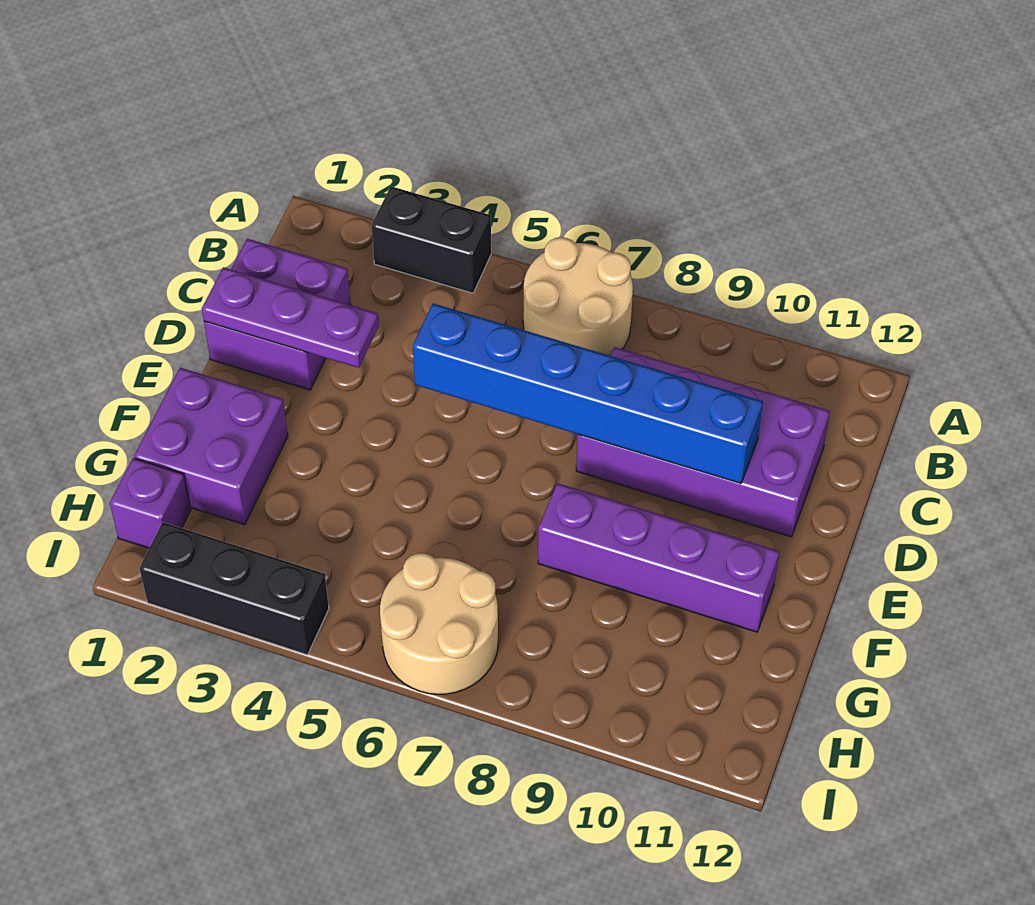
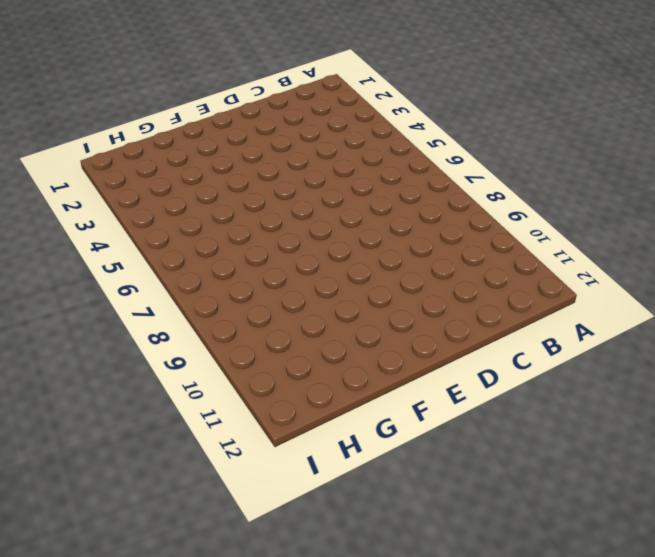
none -> black brick A3:A4 level 1
none -> tan round brick A6:B7 level 1

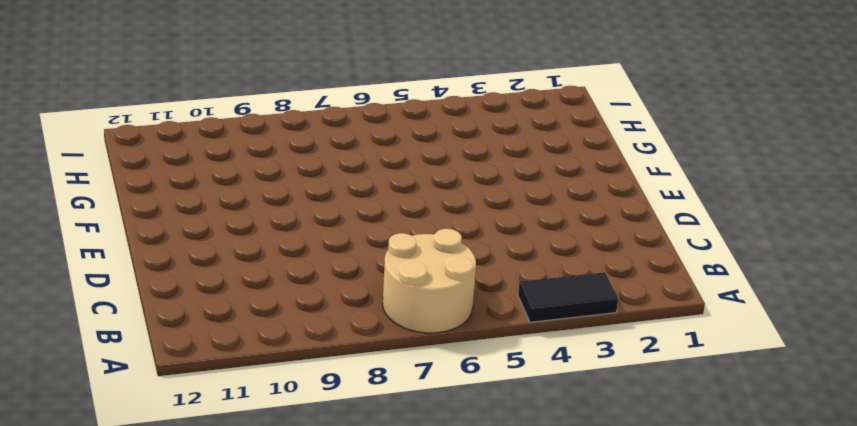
black tile A3:A4 level 1 -> black brick A3:A4 level 1
none -> purple brick C1:D2 level 1
none -> purple brick C8:D11 level 1

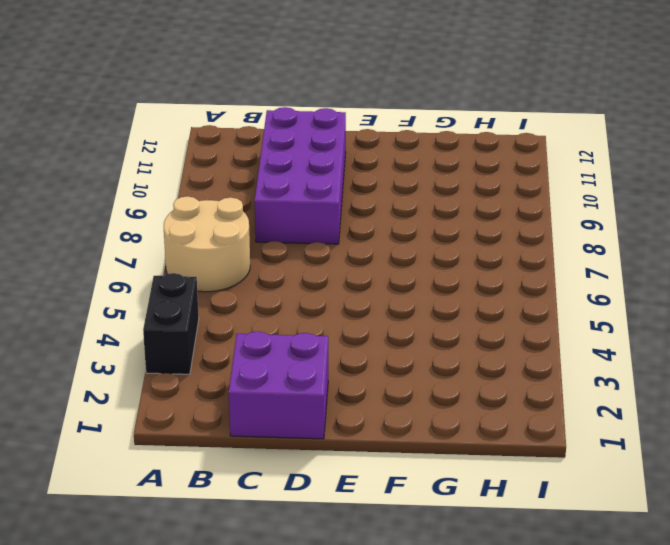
none -> purple brick F1:G2 level 1
none -> purple brick F8:F11 level 1

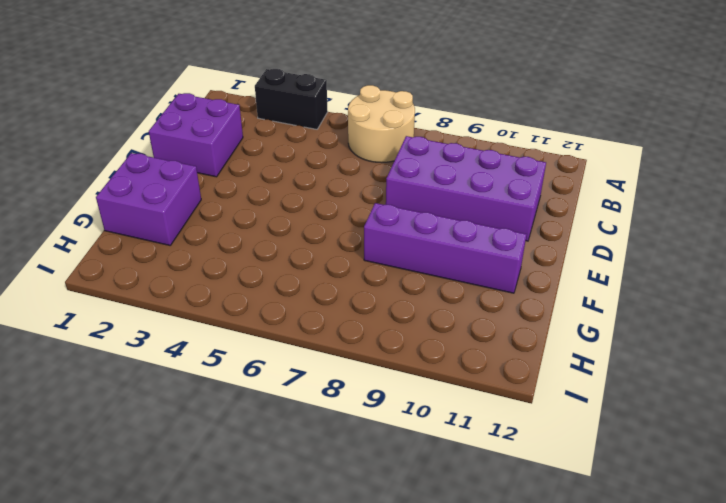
none -> purple brick H1 level 1
none -> tan round brick H6:I7 level 1

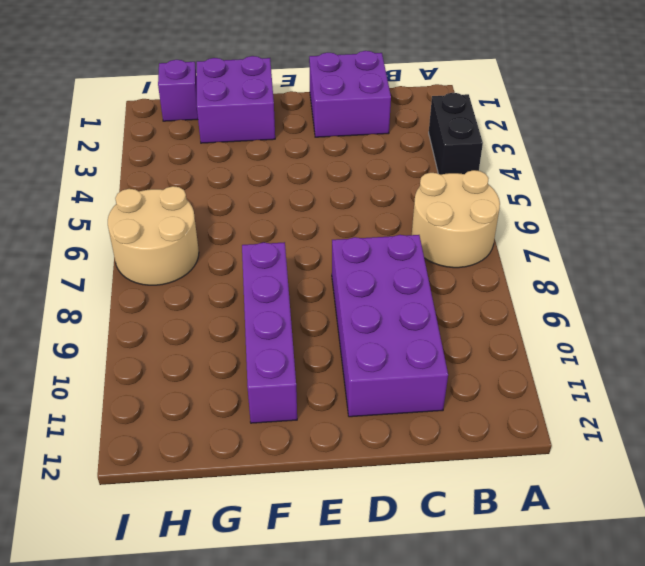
none -> black brick I2:I4 level 1
none -> purple plate D1:D3 level 2

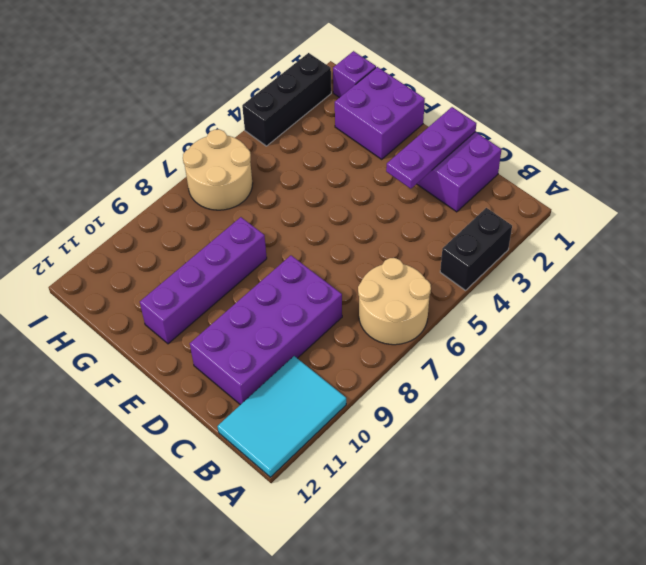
cyan tile A10:B12 level 1 -> none
none -> blue brick D5:D10 level 2

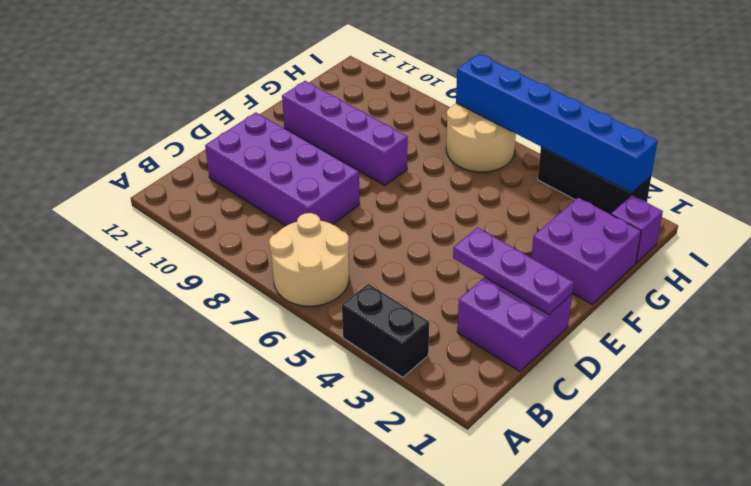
blue brick I2:I7 level 2 -> blue brick D5:D10 level 2

